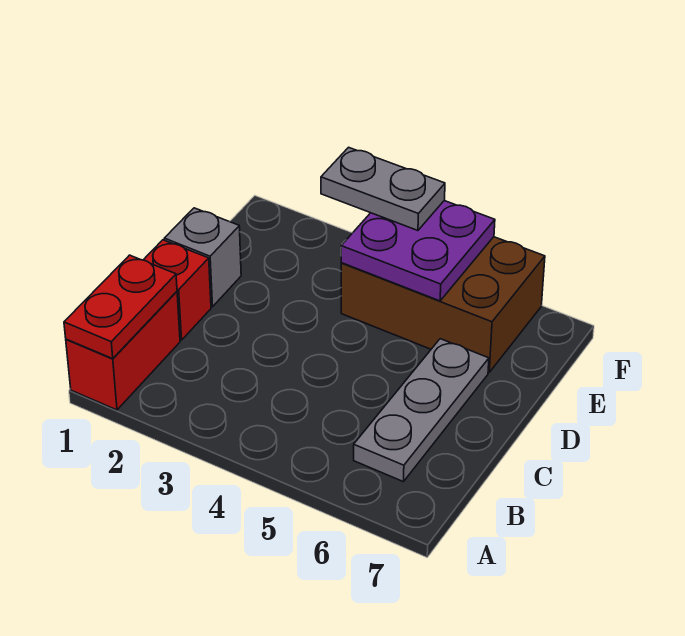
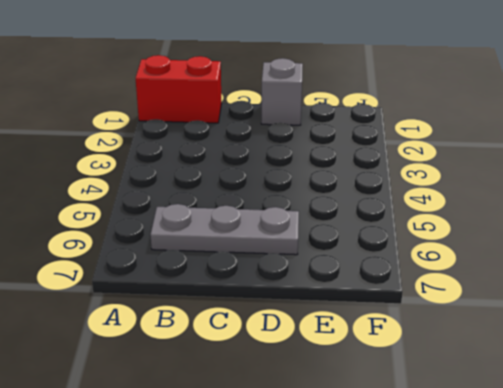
none -> red brick C1 level 1
none -> brown brick E4:F6 level 1

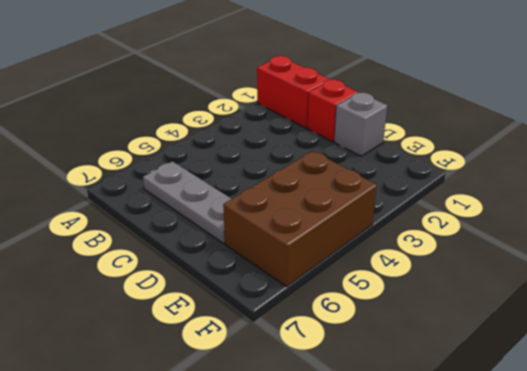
none -> red plate A1:B1 level 2
none -> purple plate E4:F5 level 2

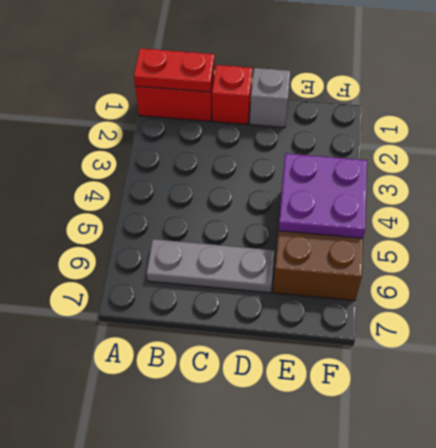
none -> grey plate F3:F4 level 3

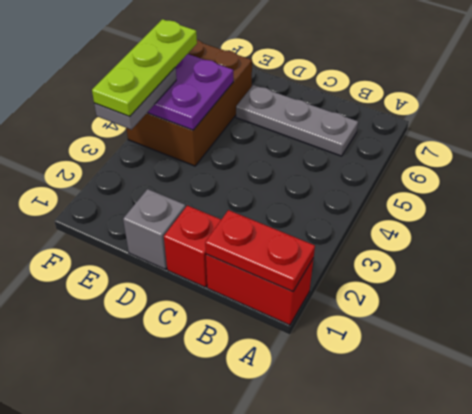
lime plate F3:F5 level 4 -> none

